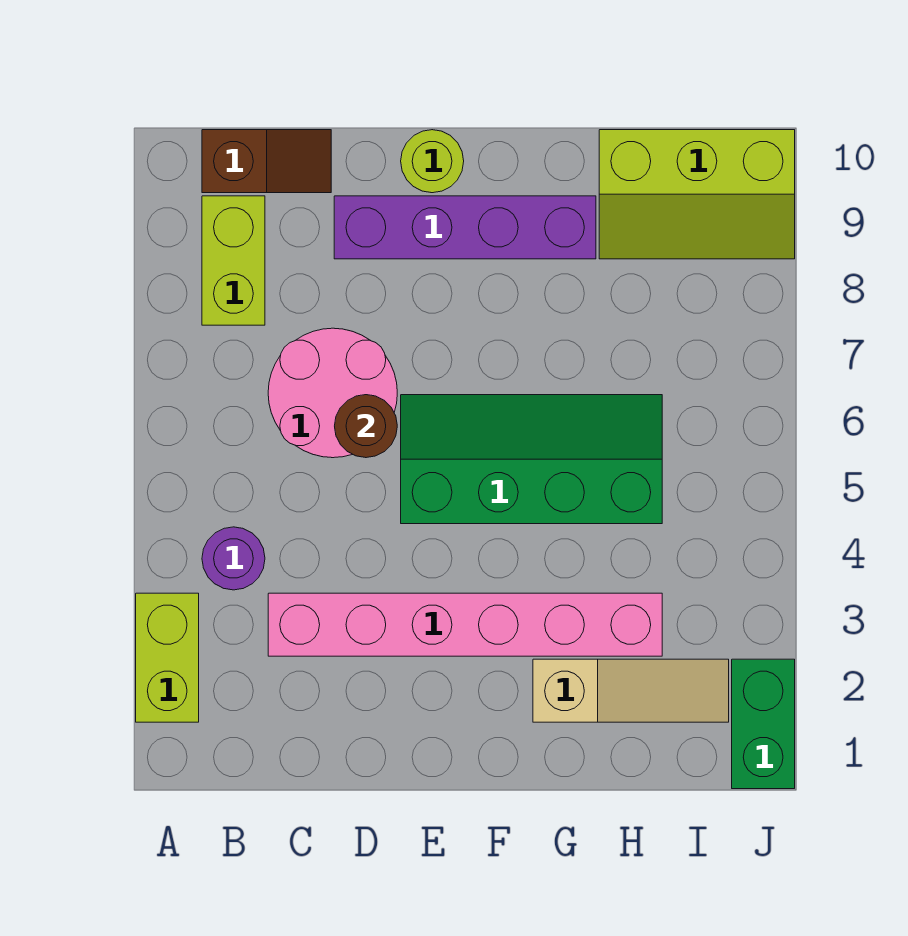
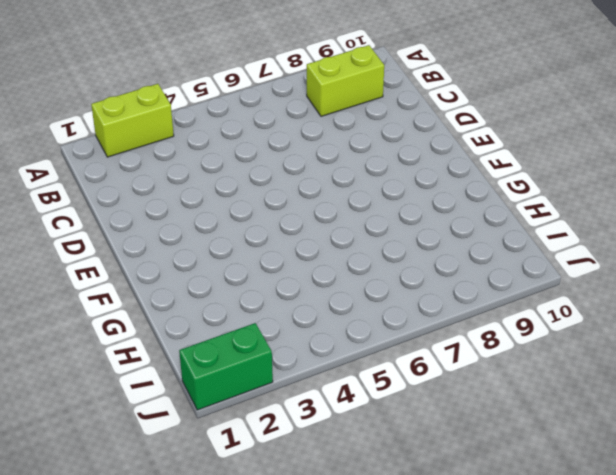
none -> purple round brick B4 level 1
none -> brown slope B10:C10 level 1 top B
none -> pink brick C3:H3 level 1

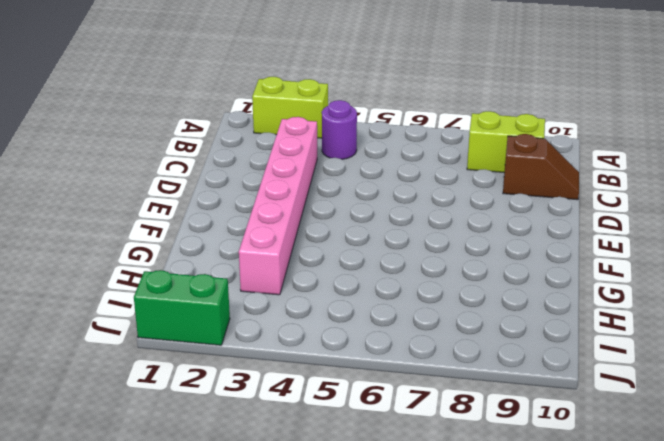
brown slope C9:C10 level 1 top 9 -> brown slope B10:C10 level 1 top B
none -> pink round brick C6:D7 level 1
none -> purple brick D9:G9 level 1
none -> green slope E5:H6 level 1 top 5

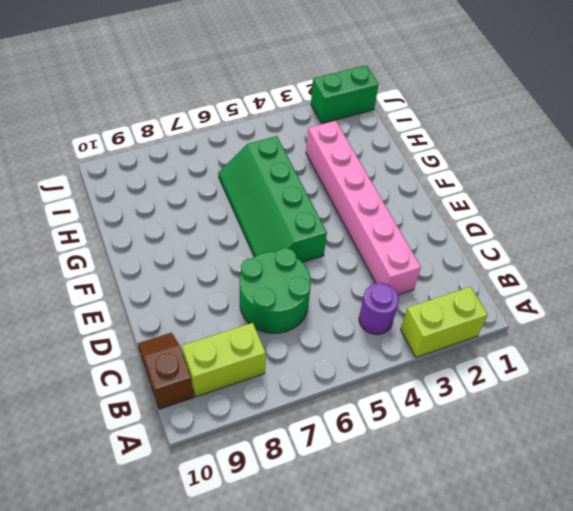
green round brick C6:D7 level 1 -> pink round brick C6:D7 level 1
none -> purple brick D9:G9 level 1
none -> lime round brick E10 level 1
none -> tan slope G2:I2 level 1 top G

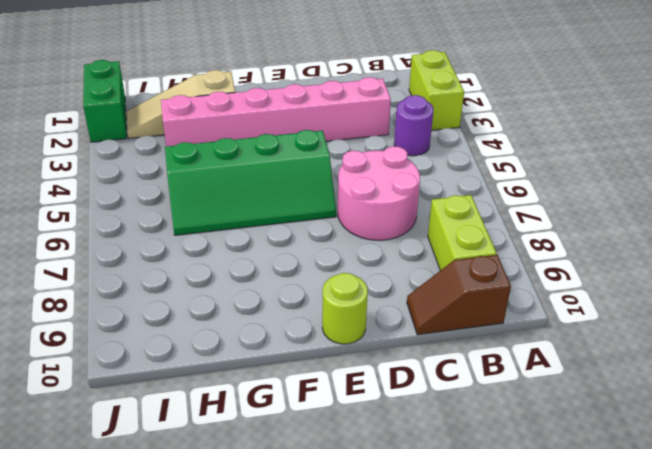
none -> purple brick D9:G9 level 1
none -> lime slope H9:J10 level 1 top 10
none -> brown round brick D6 level 2

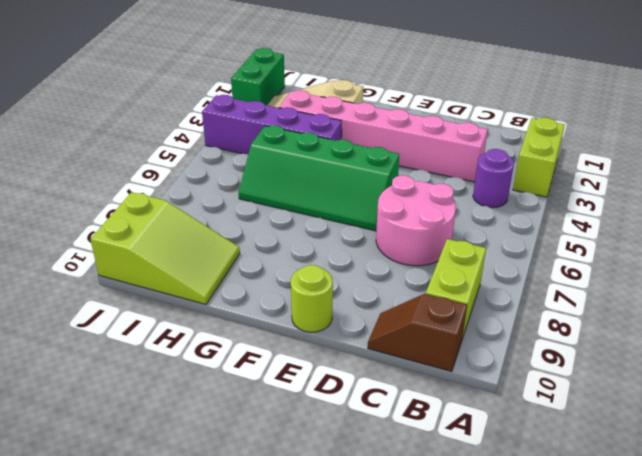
purple brick G4:J4 level 1 -> purple brick D9:G9 level 1
lime slope H9:J10 level 1 top J -> lime slope H9:J10 level 1 top 10
none -> brown round brick D6 level 2

